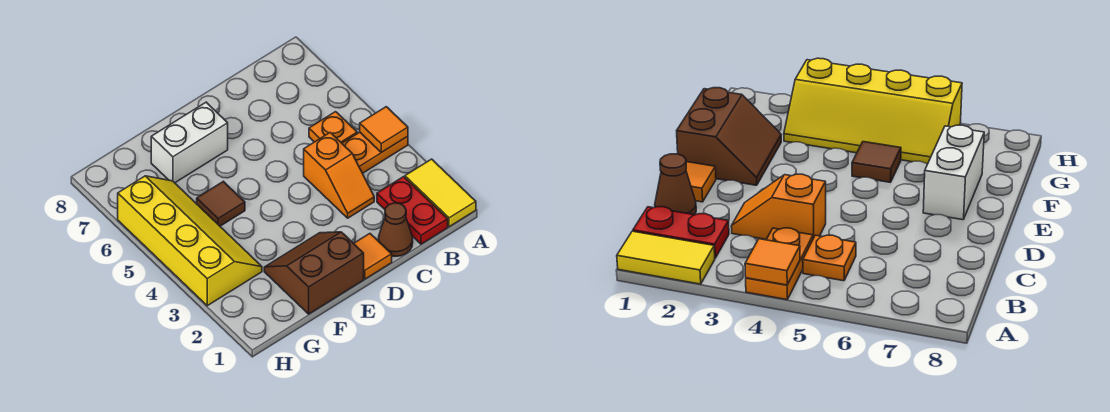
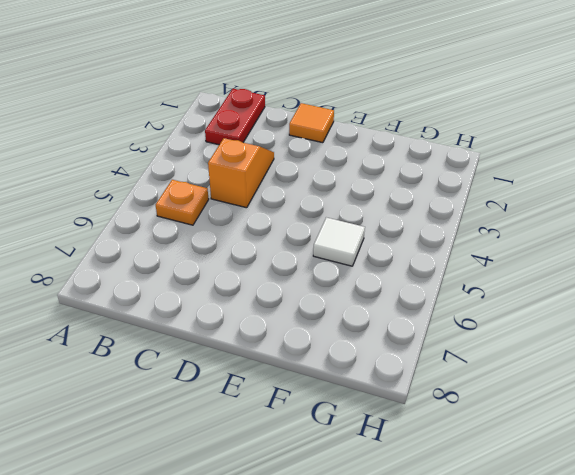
white tile F5 level 1 -> brown tile F5 level 1
none -> yellow tile A1:A2 level 1
none -> orange plate A4:B4 level 1
none -> brown cone C1 level 1

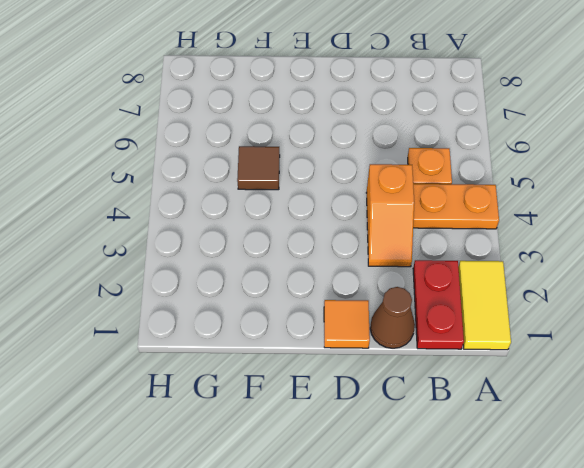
none -> brown slope E1:F2 level 1 top 1
none -> white brick E7:F7 level 1
none -> yellow slope G3:H6 level 1 top H

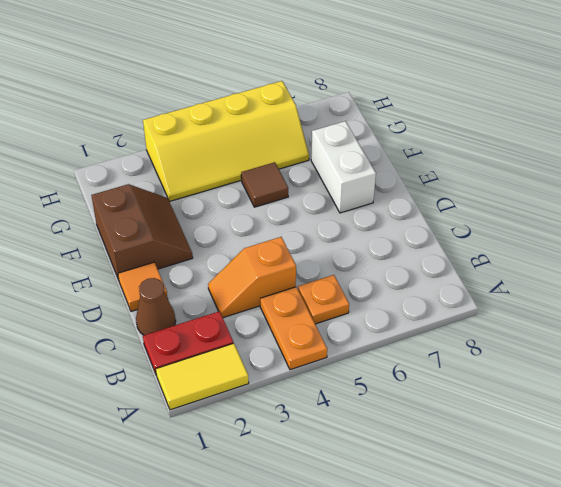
none -> orange tile A4 level 2

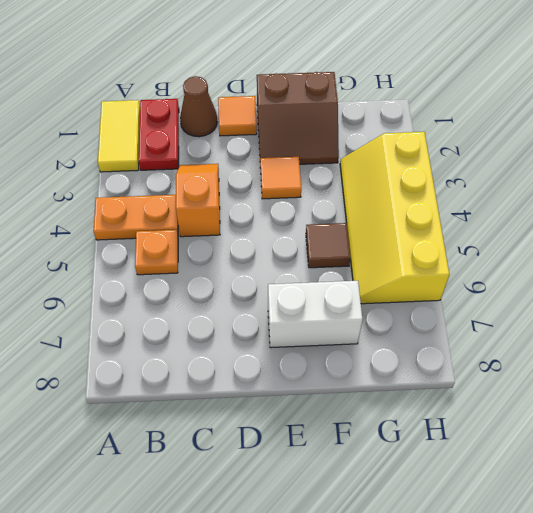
orange tile E3 level 1 -> orange tile A4 level 2

